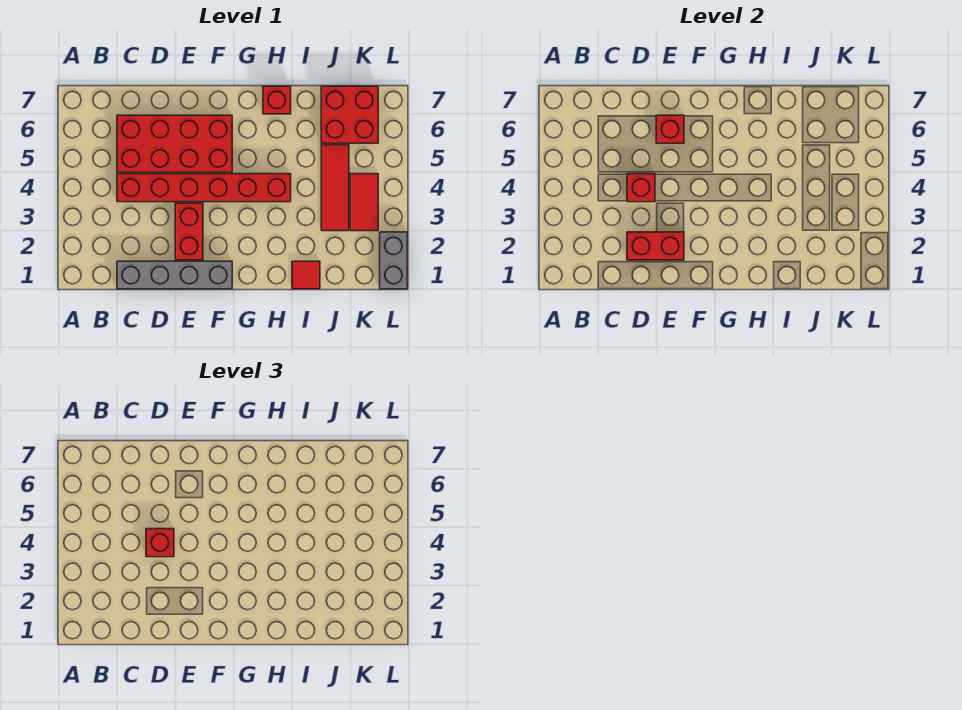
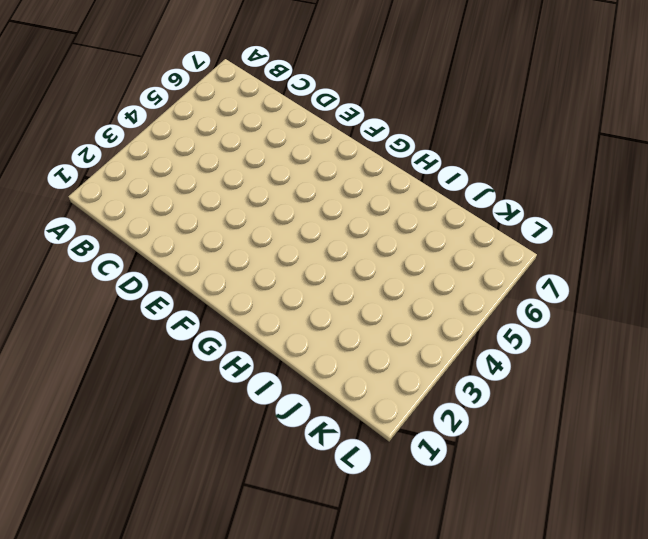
none -> grey brick C1:F1 level 1
none -> red brick C4:H4 level 1
none -> red brick C5:F6 level 1

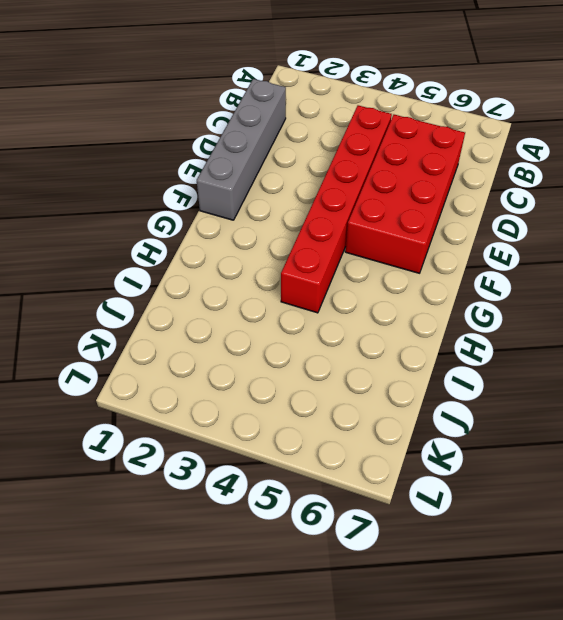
none -> red brick E2:E3 level 1
none -> red brick H7 level 1
none -> red tile I1 level 1

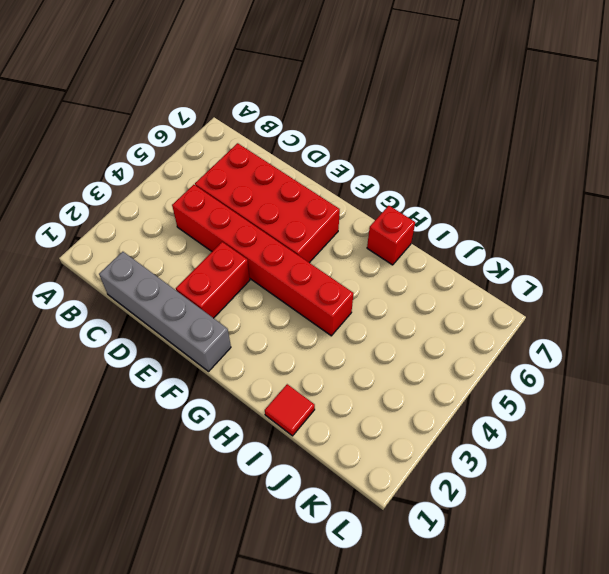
none -> red tile J3:J5 level 1
none -> red brick J6:K7 level 1
none -> red tile K3:K4 level 1

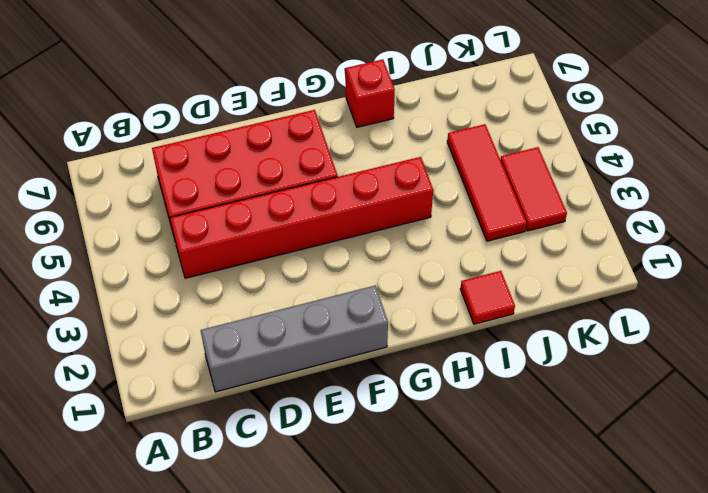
none -> red brick E2:E3 level 1
none -> red brick J6:K7 level 1
none -> grey brick L1:L2 level 1

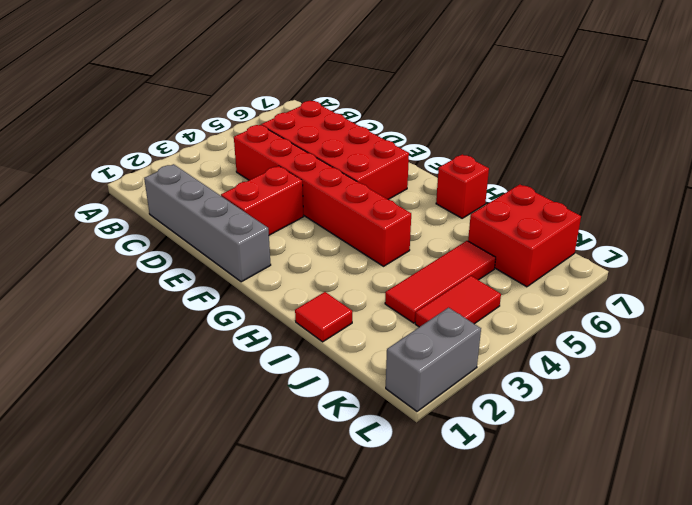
none -> red brick D2:E2 level 2
none -> red brick D4 level 2
none -> red brick E6 level 2

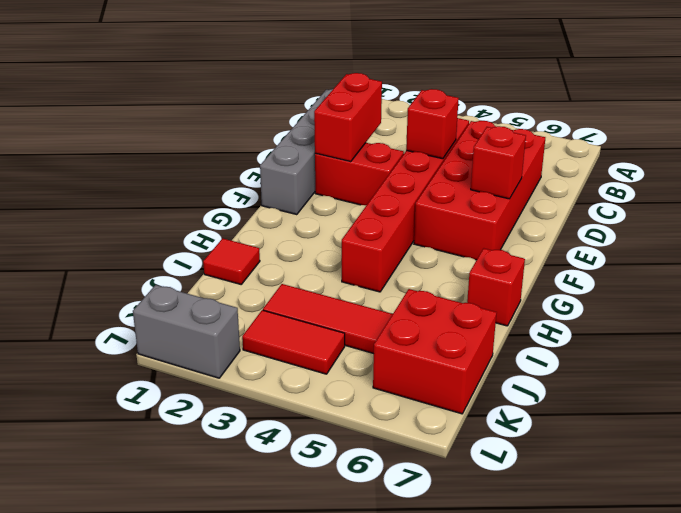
none -> red brick D4 level 3

